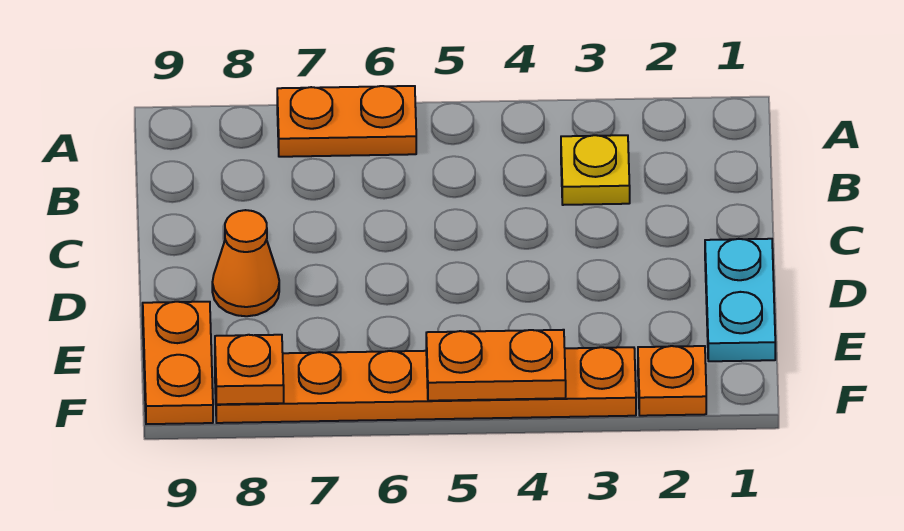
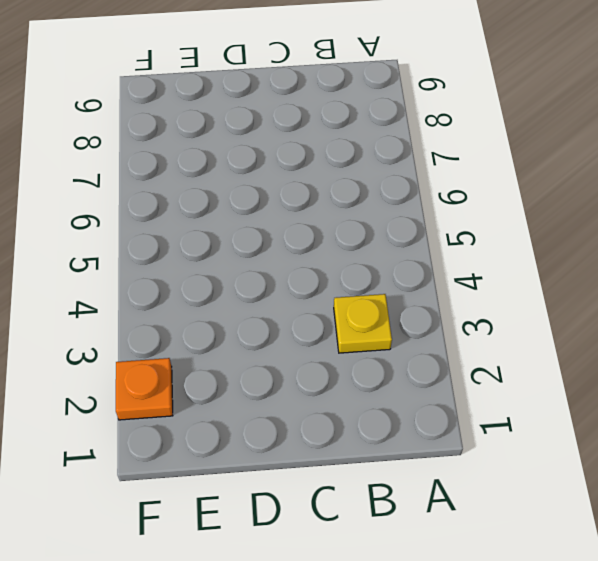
none -> orange plate A6:A7 level 1
none -> cyan plate D1:E1 level 1

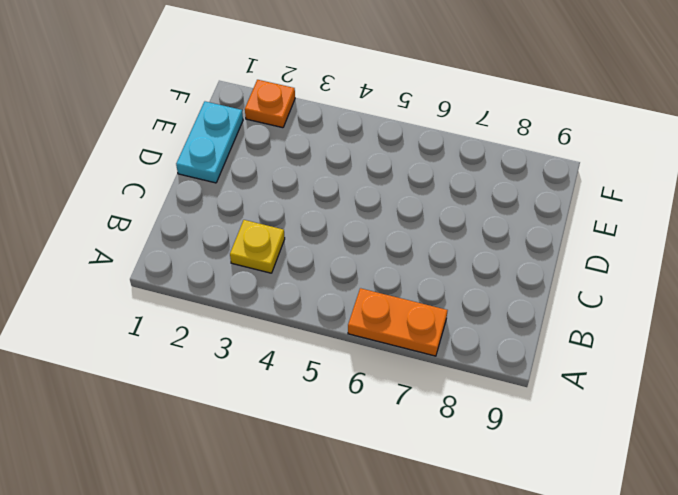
none -> orange cone D8 level 1
none -> orange plate E9:F9 level 1

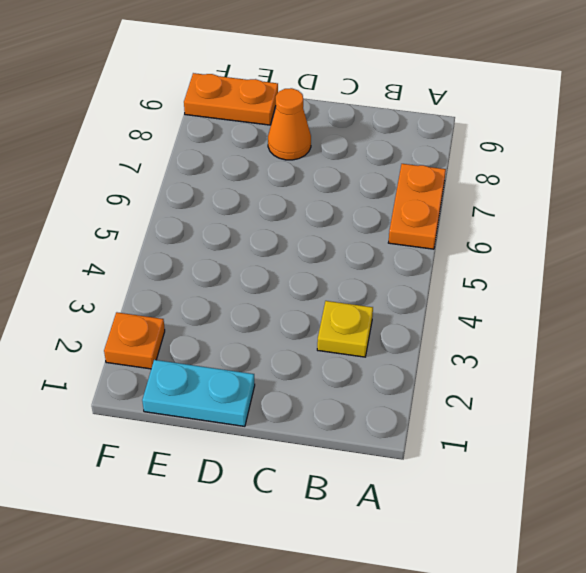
none -> orange plate F3:F8 level 1
none -> orange plate F4:F5 level 2

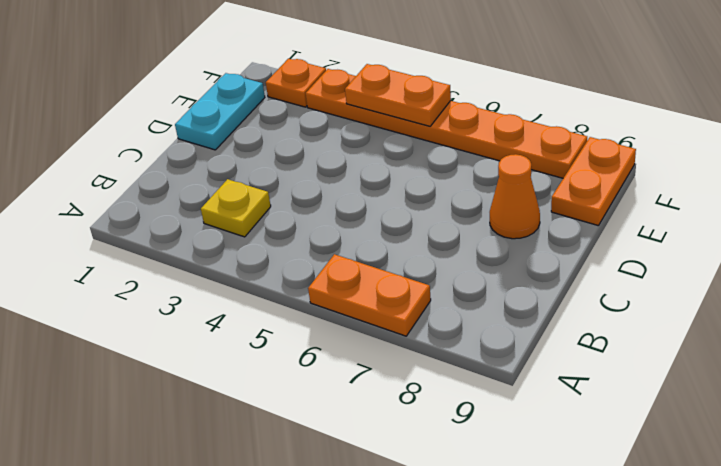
none -> orange plate F8 level 2

